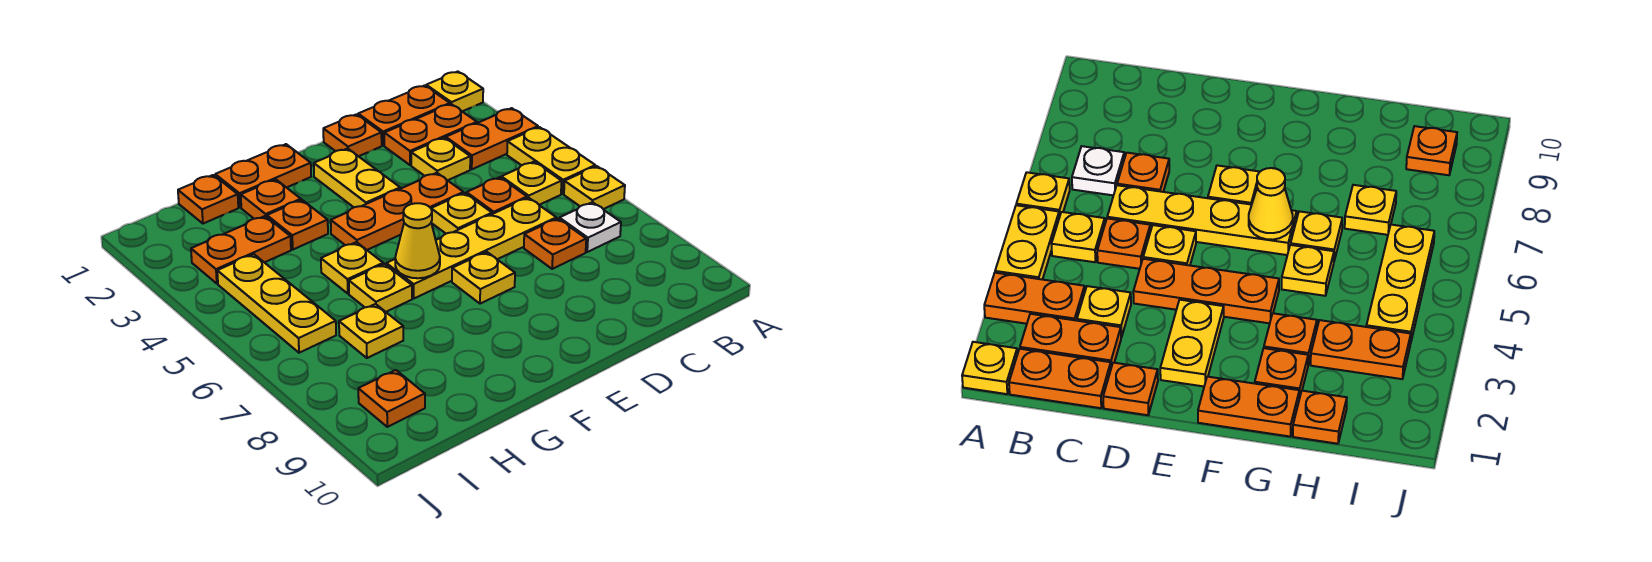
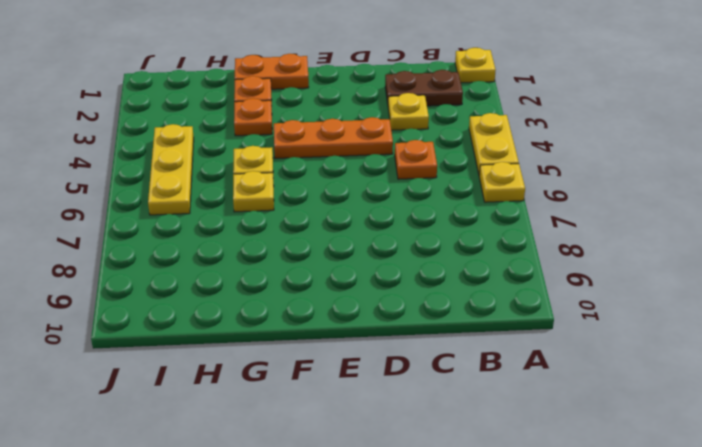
brown plate B2:C2 level 1 -> orange plate B2:C2 level 1
none -> orange plate A3:B3 level 1
none -> orange plate B1:C1 level 1
none -> yellow plate B5 level 1

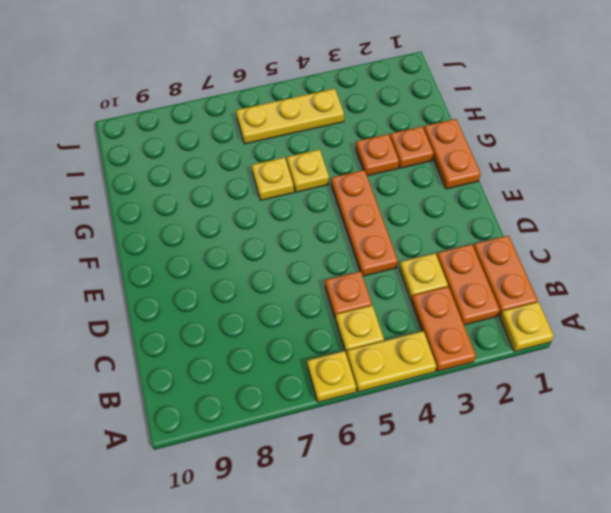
none -> white plate B7 level 1
none -> yellow plate C6:F6 level 1
none -> orange plate C7 level 1

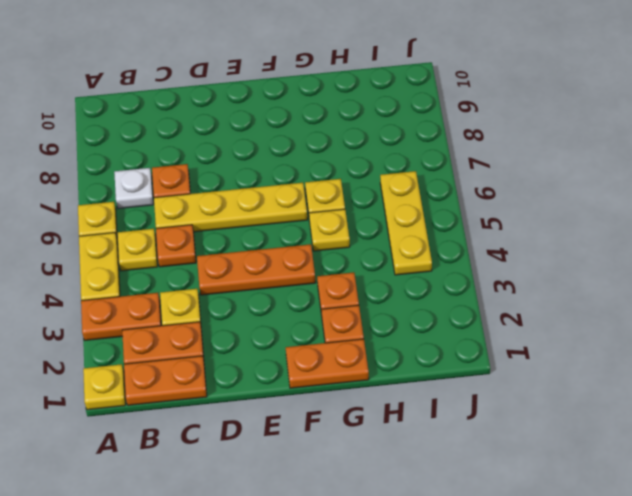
none -> orange plate D1 level 1
none -> yellow plate D5 level 1
none -> yellow plate E2:E3 level 1

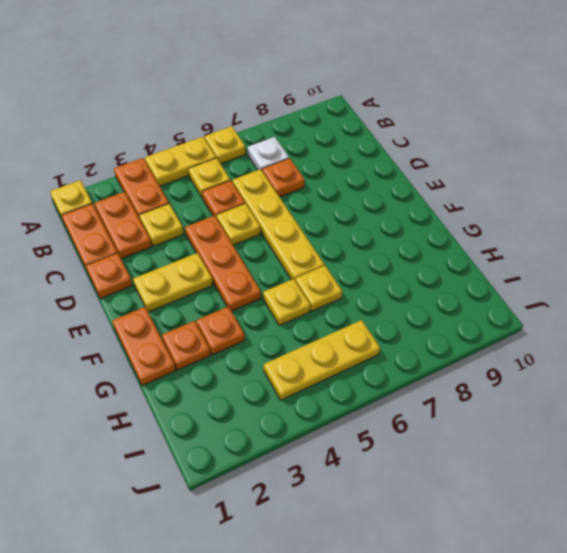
none -> yellow plate E7 level 1
none -> orange plate H1 level 1
none -> orange plate H3:I3 level 1

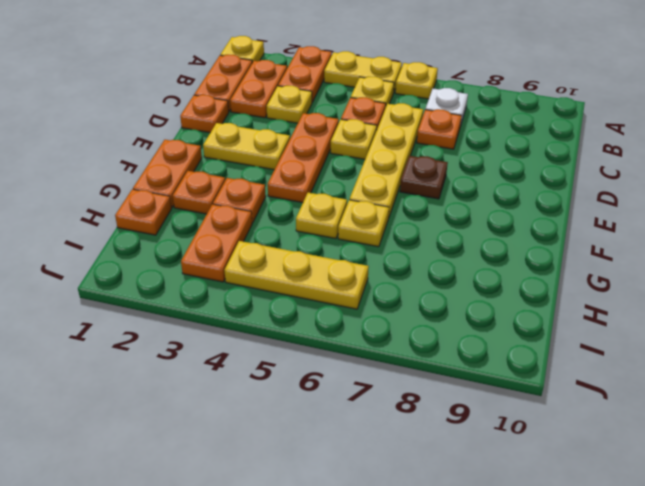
brown plate E7 level 1 -> yellow plate E7 level 1
none -> yellow plate H7 level 1
none -> orange plate I9 level 1
none -> yellow cone F6 level 2

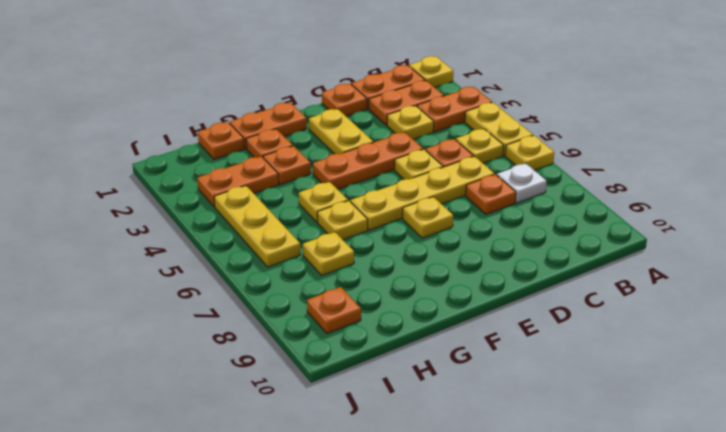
none -> yellow cone F6 level 2

